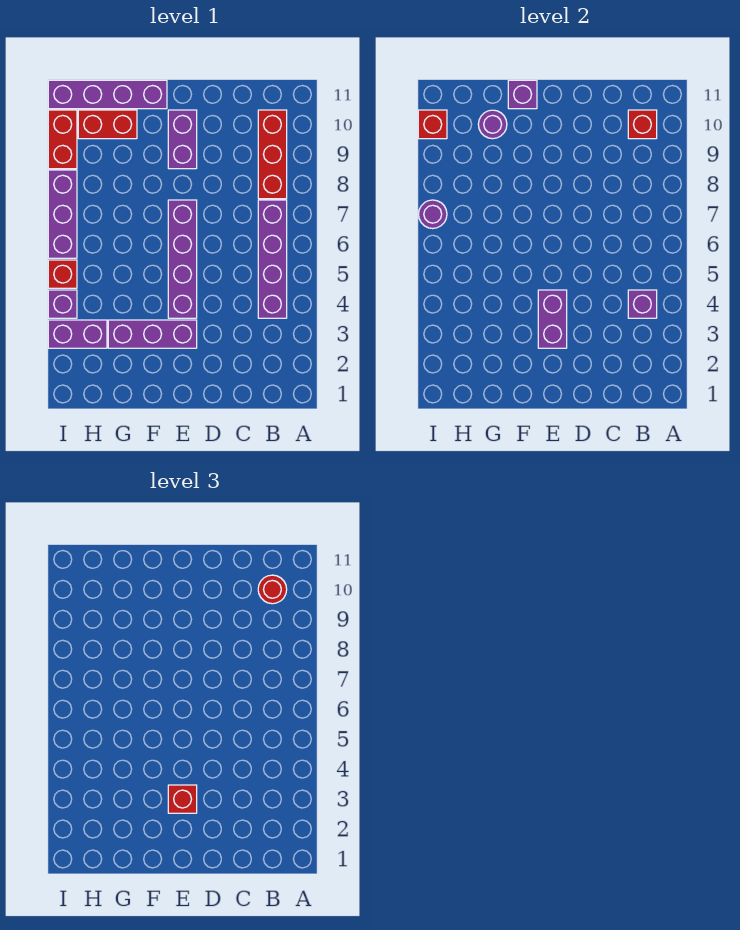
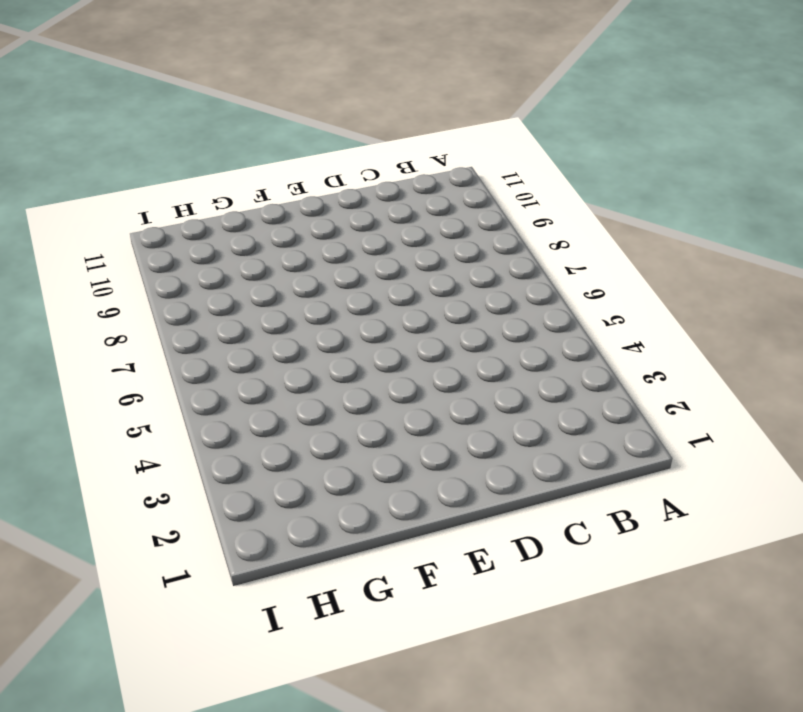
none -> purple brick B4:B7 level 1
none -> red brick B8:B10 level 1
none -> purple brick E3:G3 level 1

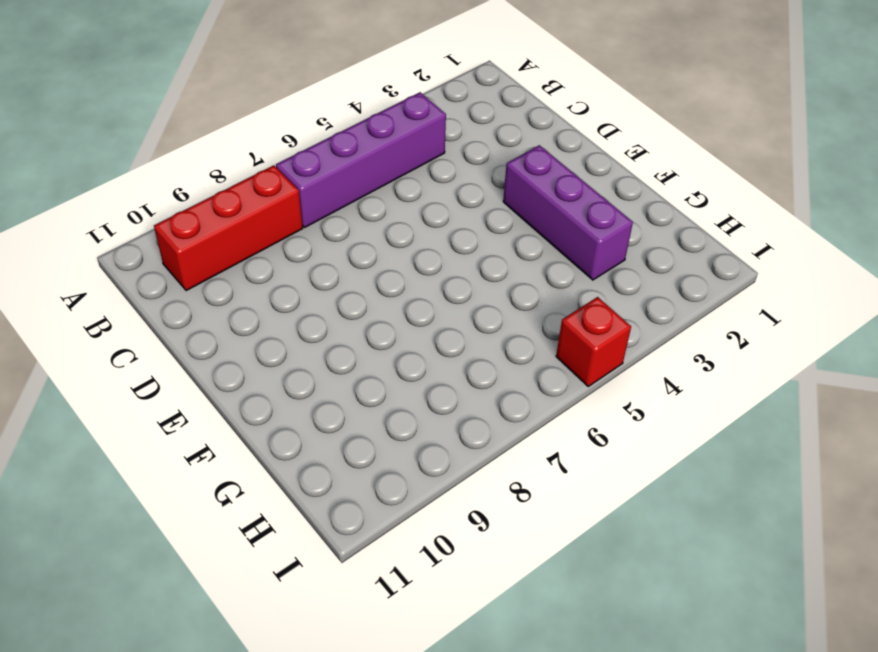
none -> purple brick E4:E7 level 1
none -> purple brick E9:E10 level 1
none -> purple brick F11:I11 level 1

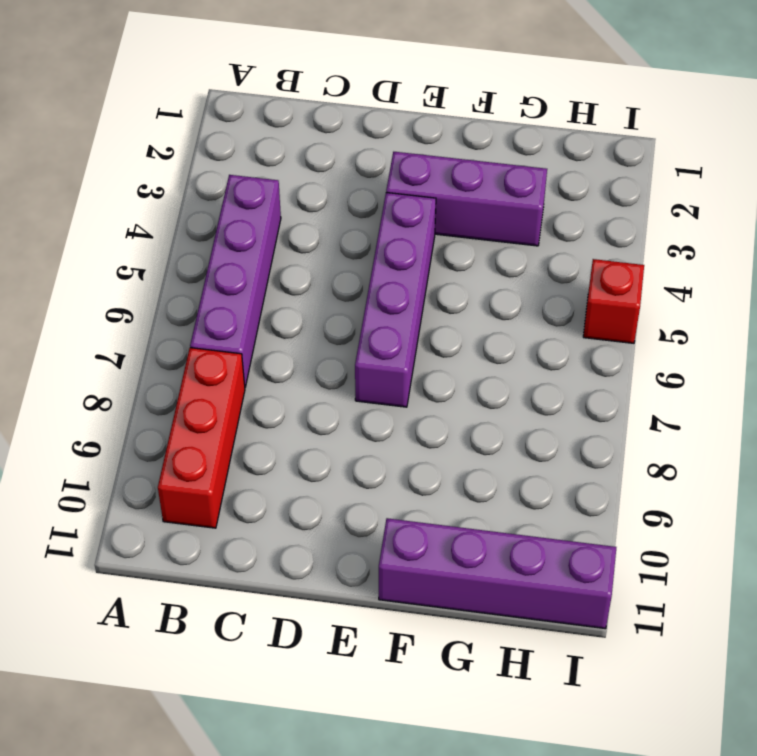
none -> purple brick E9:E10 level 1
none -> red brick G10:H10 level 1
none -> purple brick H3:I3 level 1

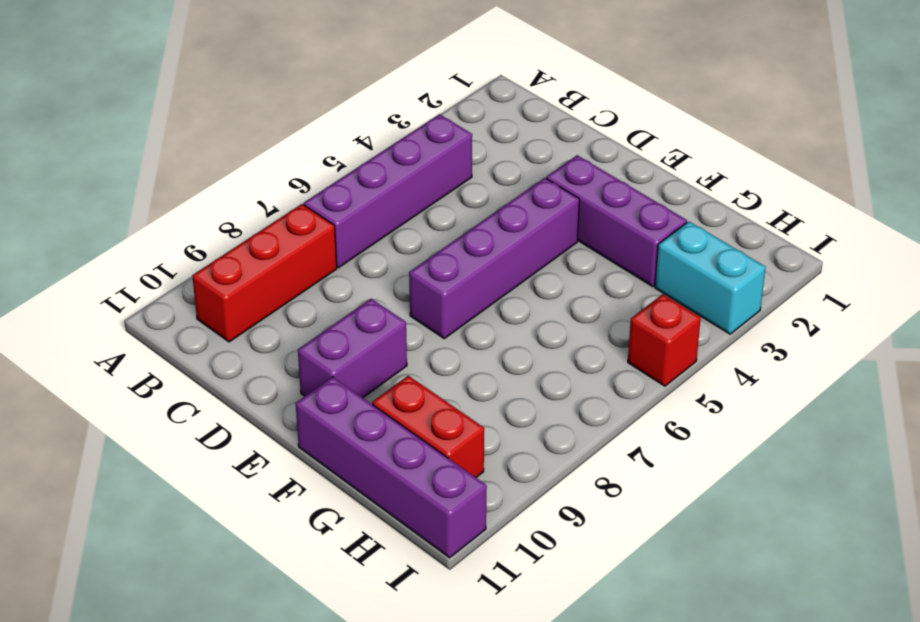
cyan brick H3:I3 level 1 -> purple brick H3:I3 level 1
none -> purple brick I4 level 1
none -> purple brick I6:I8 level 1
none -> red brick I9:I10 level 1

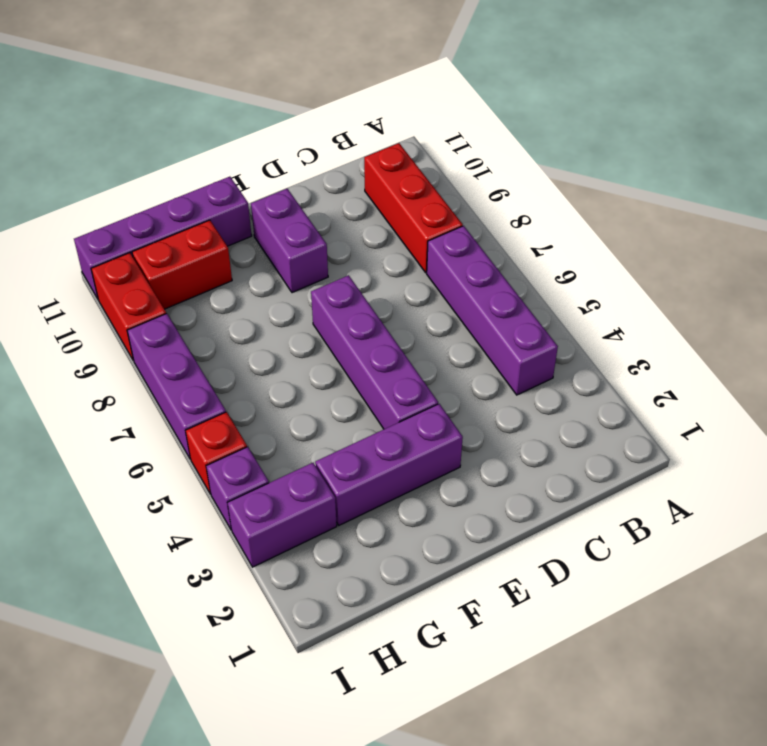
none -> purple brick B4 level 2
none -> red brick B10 level 2
none -> purple brick E3:E4 level 2

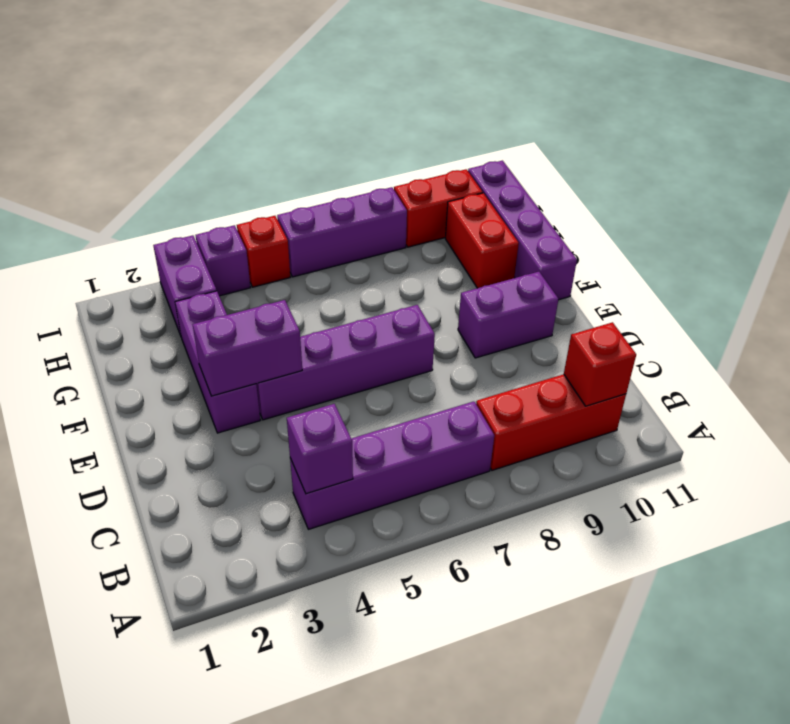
none -> purple brick F11 level 2
none -> purple round brick G10 level 2
none -> purple round brick I7 level 2

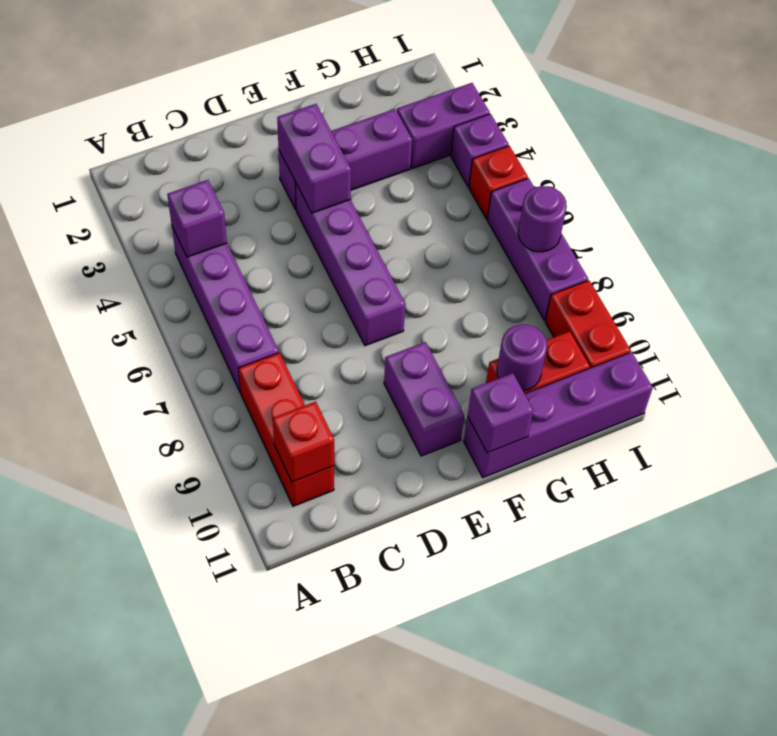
none -> red brick I10 level 2
none -> red round brick B10 level 3
none -> red brick E3 level 3

